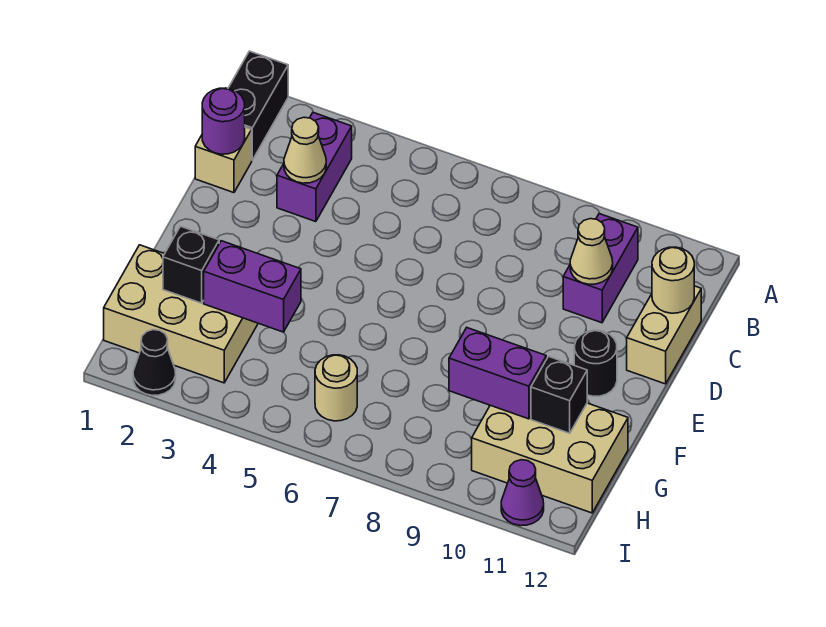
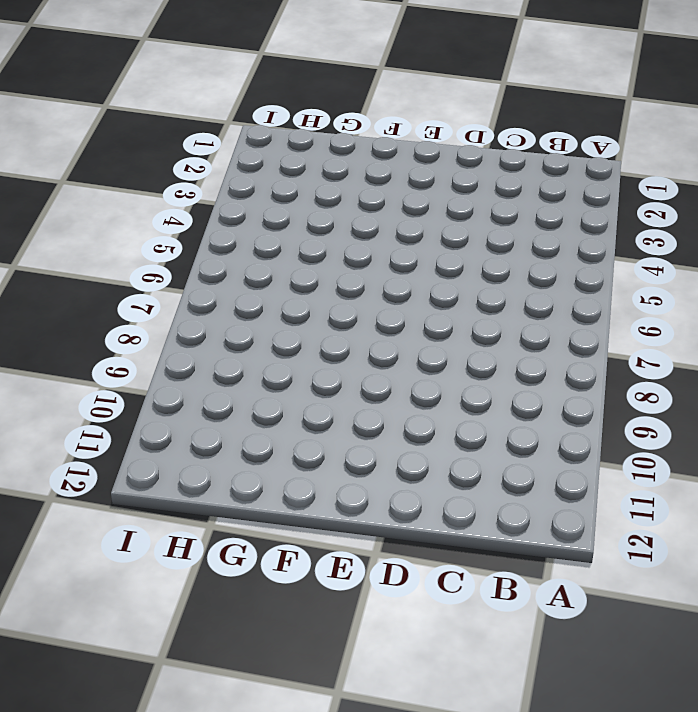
none -> black brick A1:B1 level 1
none -> purple brick B3:C3 level 1
none -> purple brick B10:C10 level 1

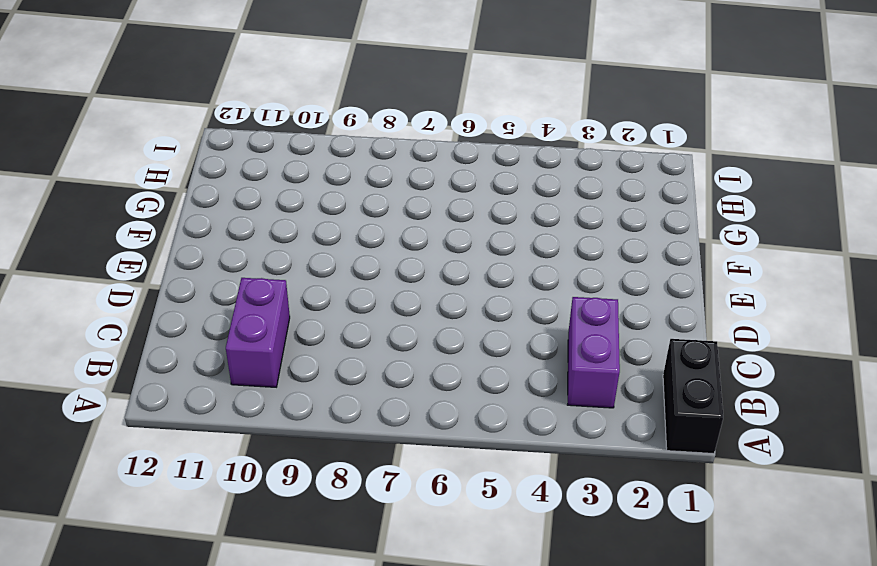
none -> tan brick C1 level 1
none -> tan brick C12:D12 level 1
none -> black round brick E11 level 1

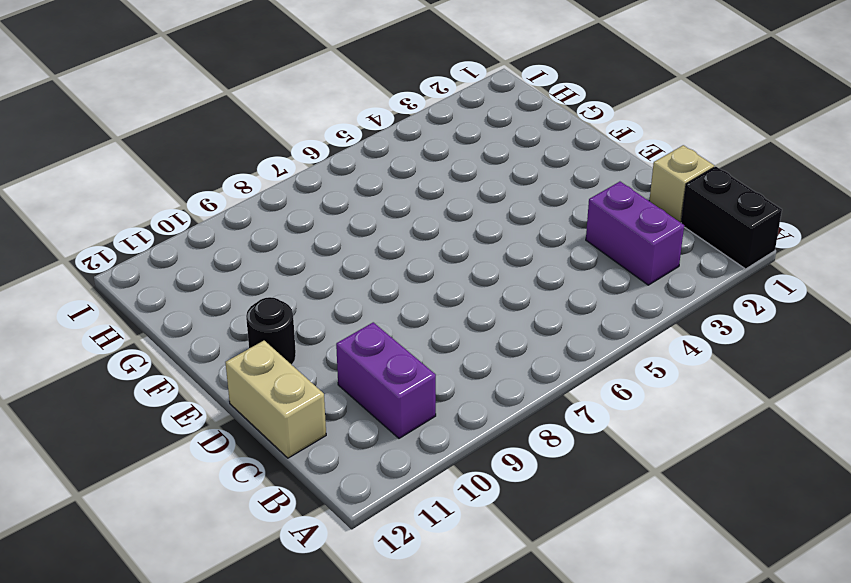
none -> tan brick G1:H3 level 1
none -> tan brick G10:H12 level 1
none -> tan round brick H6 level 1

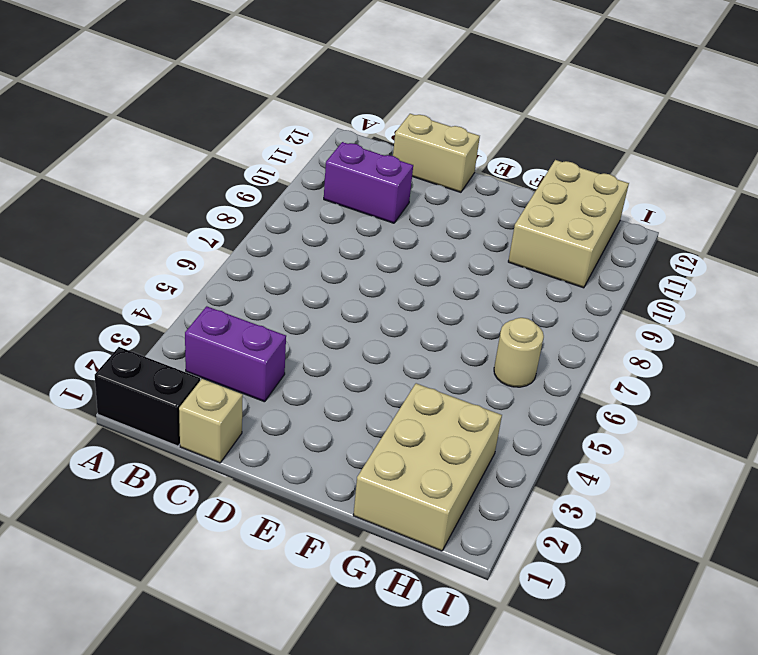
none -> black round brick E11 level 1
none -> black cone I2 level 1
none -> purple cone I11 level 1

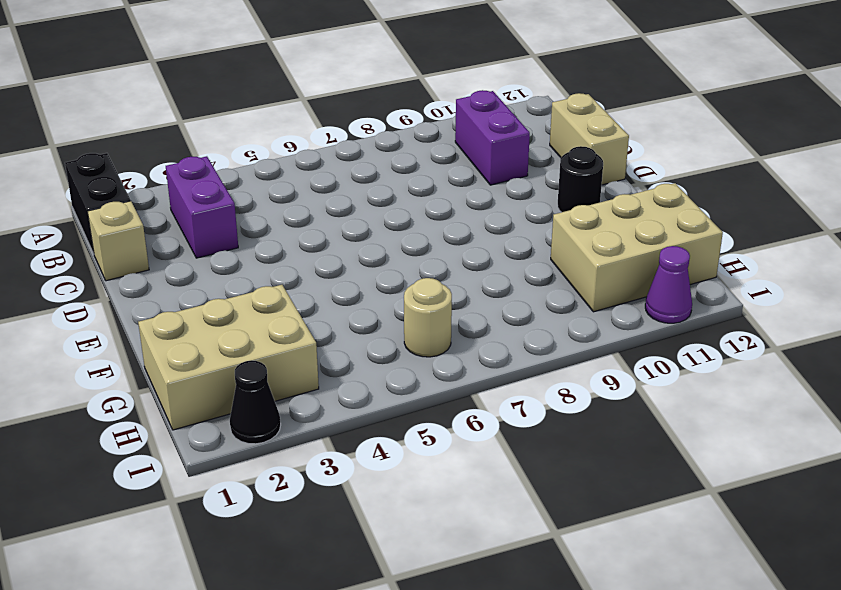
none -> purple round brick C1 level 2
none -> tan cone C3 level 2
none -> tan cone C10 level 2

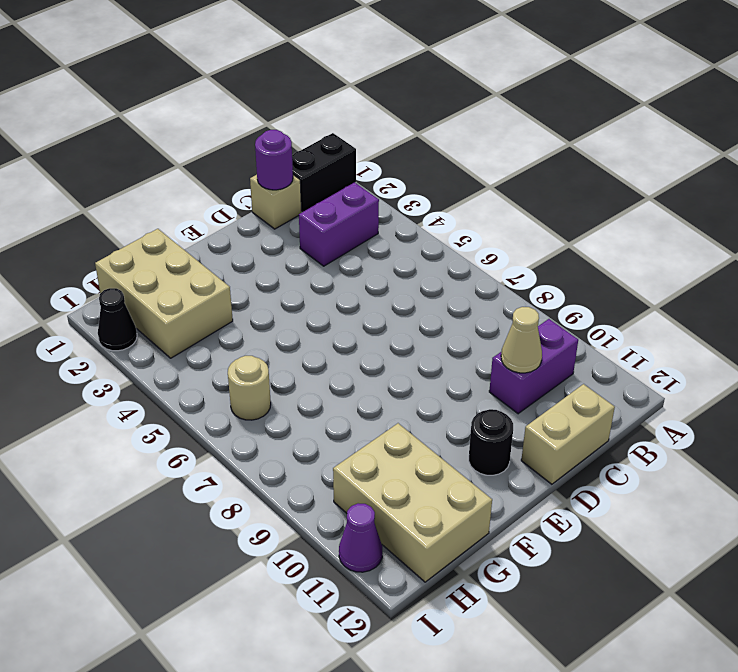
none -> tan cone C3 level 2
none -> tan round brick C12 level 2
none -> black brick G2 level 2

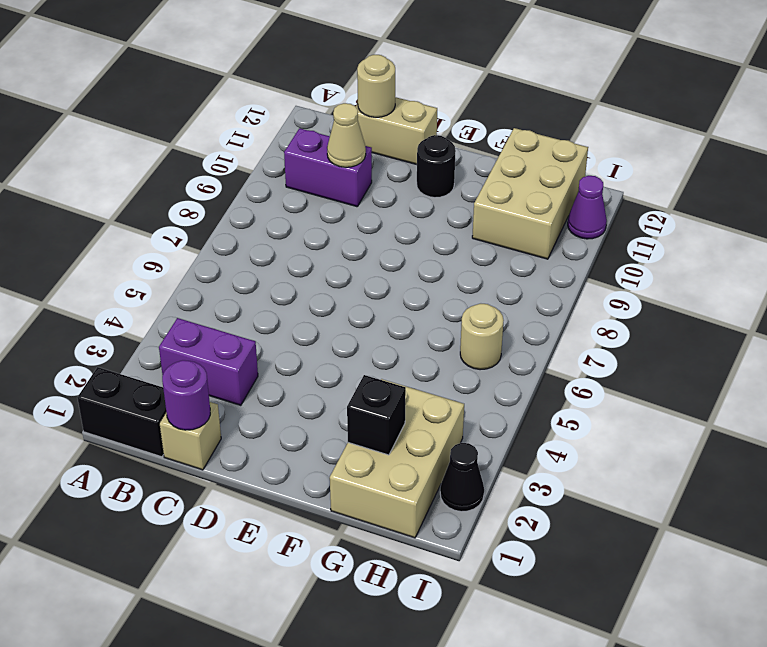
none -> tan cone C3 level 2
none -> purple brick G3:G4 level 2
none -> purple brick G9:G10 level 2

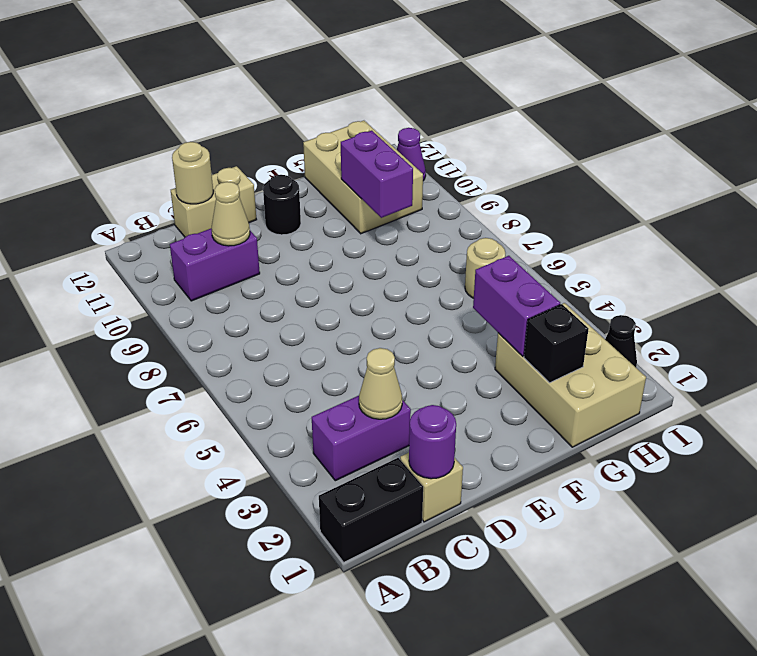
none -> black brick G11 level 2

